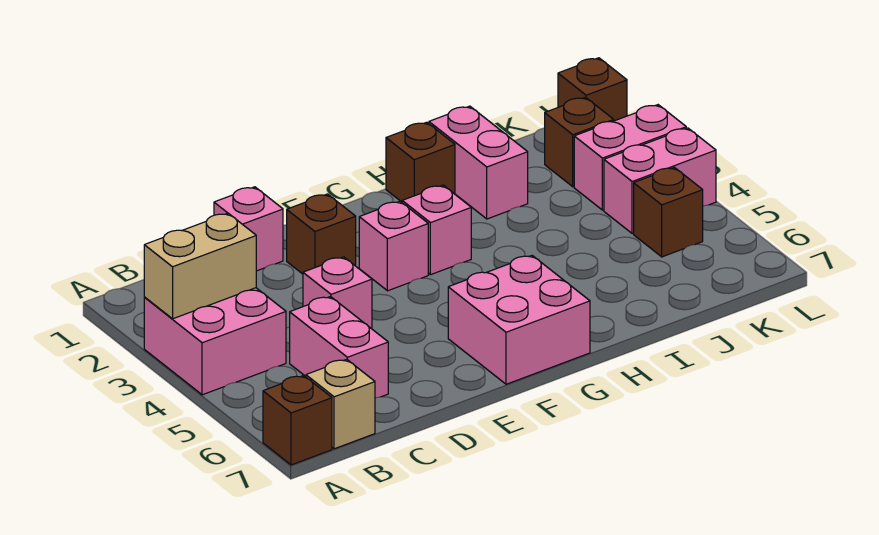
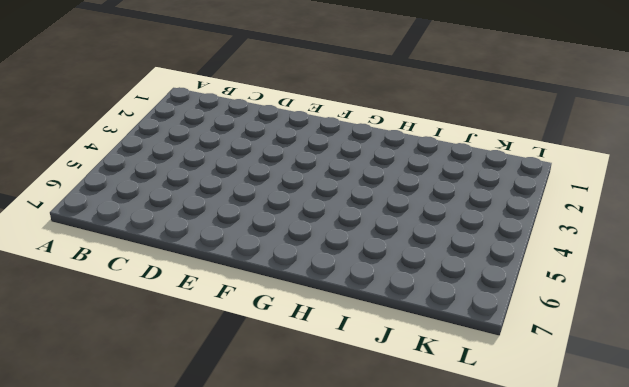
none -> pink brick A3:B4 level 1
none -> brown brick A7 level 1
none -> tan brick B7 level 1

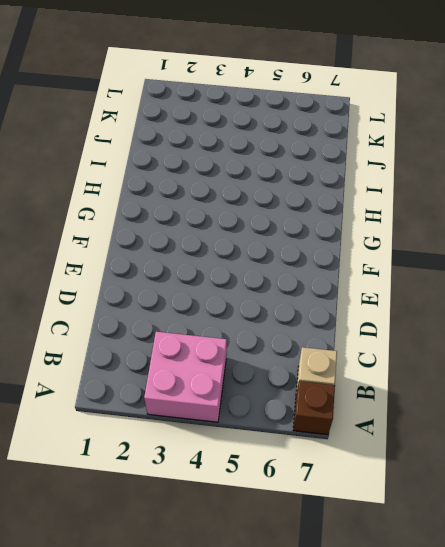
none -> pink brick C5:C6 level 1
none -> pink brick D1 level 1
none -> pink brick D4 level 1

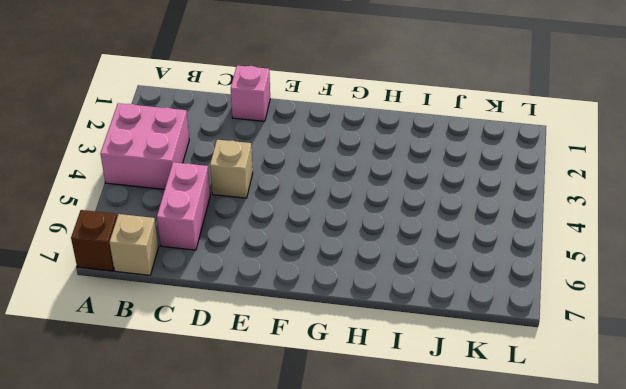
tan brick D4 level 1 -> pink brick D4 level 1
none -> brown brick E2 level 1
none -> pink brick F3 level 1
none -> pink brick F6:G7 level 1

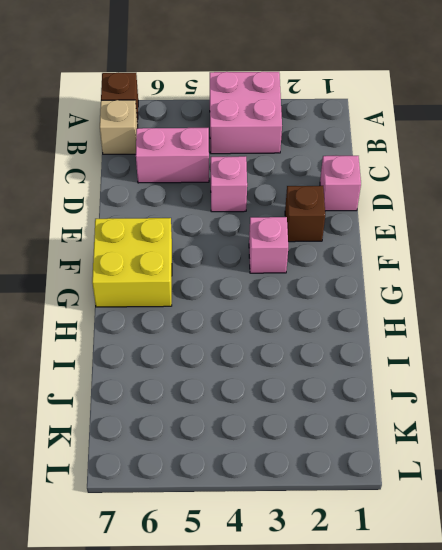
yellow brick F6:G7 level 1 -> pink brick F6:G7 level 1
none -> pink brick G3 level 1
none -> brown brick H1 level 1
none -> pink brick I1:I2 level 1

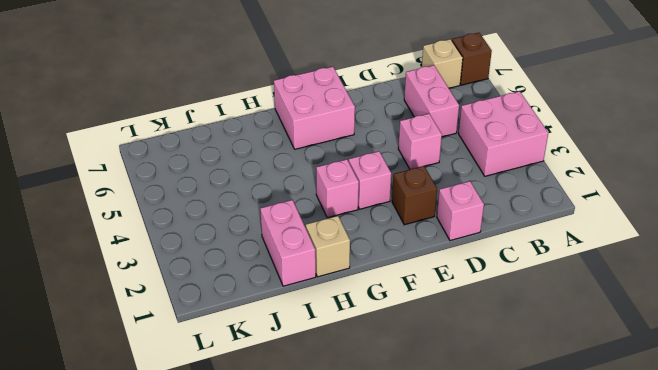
tan brick H1 level 1 -> brown brick H1 level 1
none -> brown brick K2 level 1
none -> pink brick K3:L3 level 1
none -> pink brick K4:L4 level 1

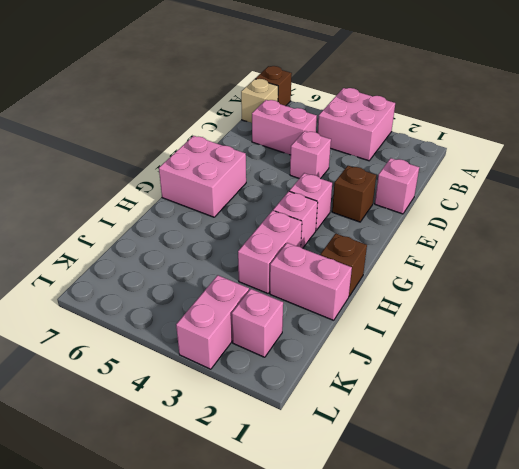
pink brick H3:I3 level 1 -> pink brick K4:L4 level 1
pink brick K2 level 1 -> brown brick K2 level 1
none -> brown brick K5 level 1
none -> brown brick L1 level 1
none -> tan brick A3:B3 level 2

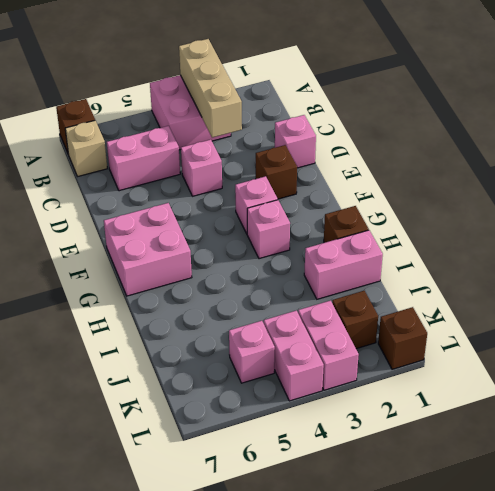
tan brick A3:C3 level 2 -> tan brick A3:B3 level 2
pink brick K5 level 1 -> brown brick K5 level 1

